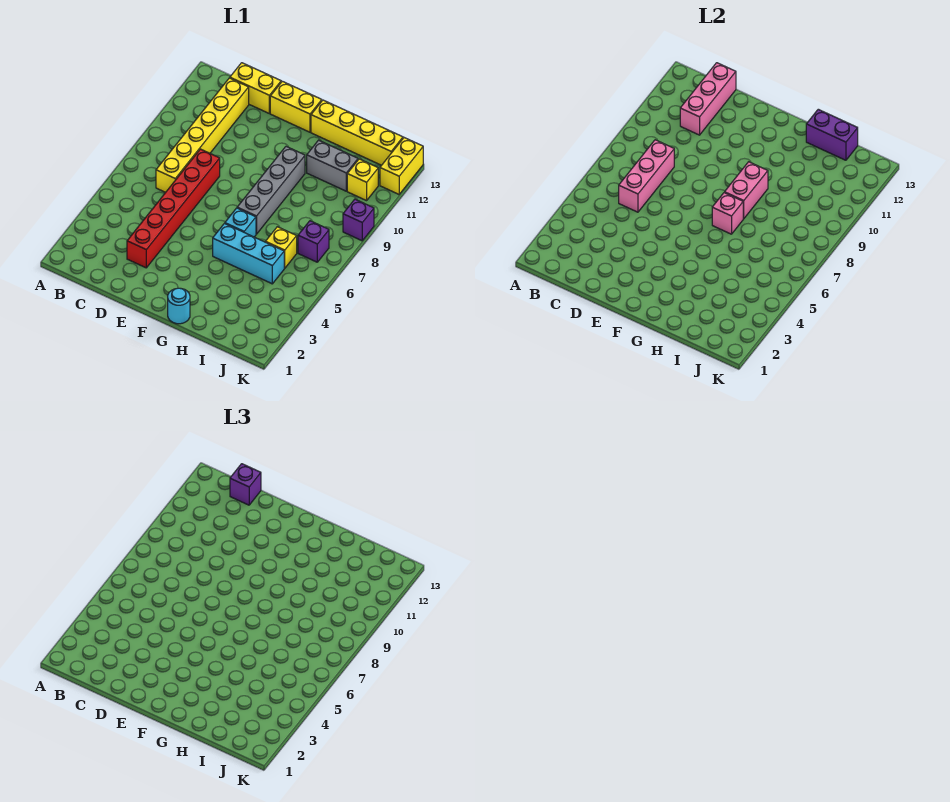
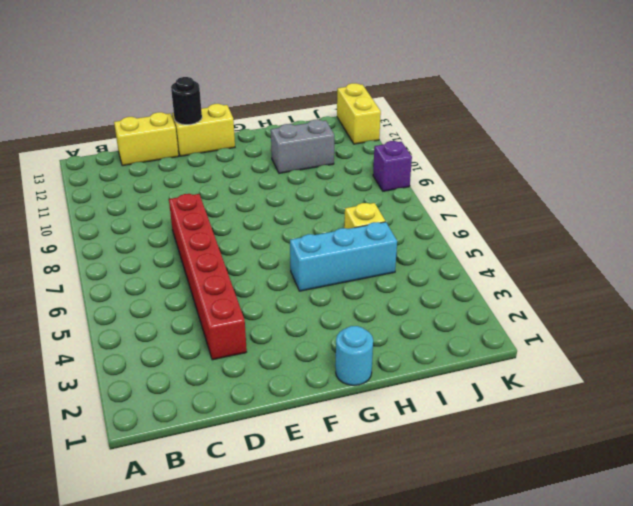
black round brick E13 level 2 -> none
none -> yellow brick C7:C12 level 1
none -> cyan brick G6 level 1
none -> grey brick G7:G10 level 1

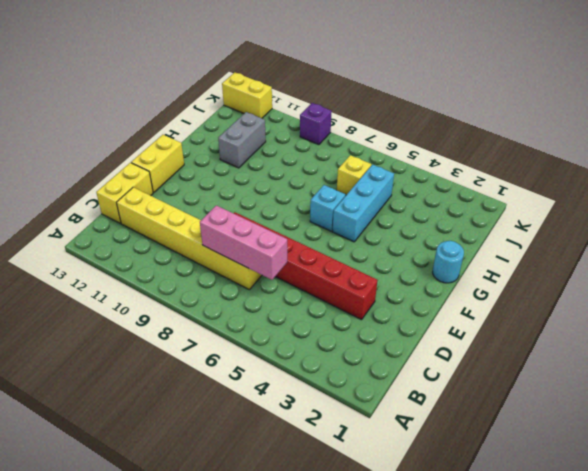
none -> grey brick G7:G10 level 1
none -> yellow brick G13:J13 level 1
none -> purple brick J7 level 1

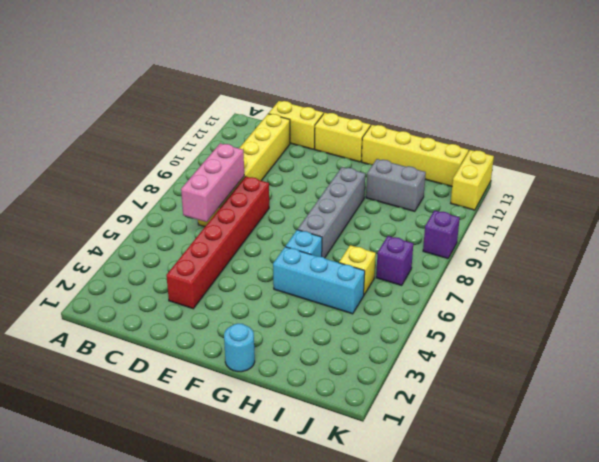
none -> yellow brick J11 level 1
none -> pink brick C11:C13 level 2
none -> pink brick G7 level 2

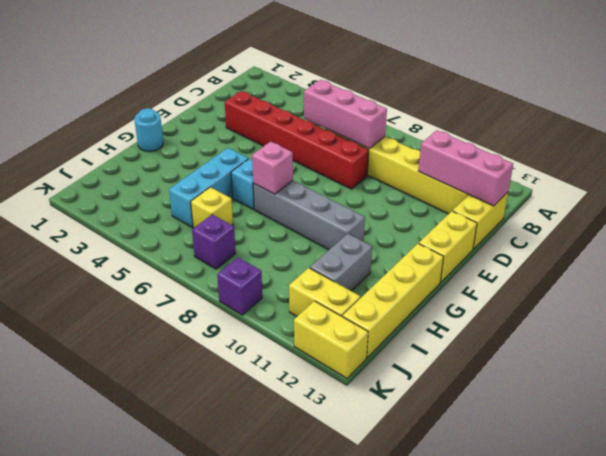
yellow brick J11:J12 level 1 -> yellow brick J11 level 1
none -> pink brick G8:G9 level 2
none -> purple brick H13:I13 level 2
none -> purple brick C13 level 3

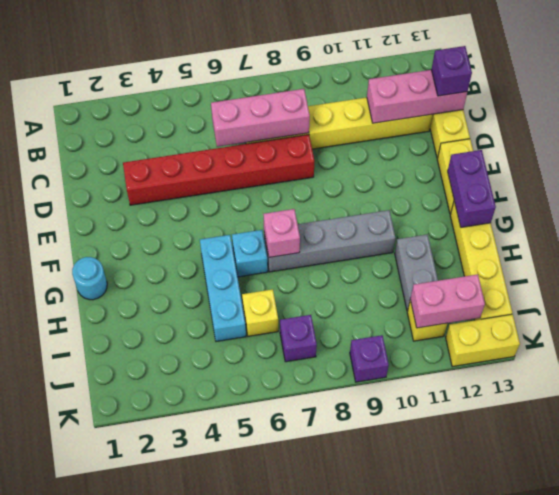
purple brick F13:G13 level 2 -> purple brick H13:I13 level 2
pink brick J11:J12 level 2 -> pink brick G8:G9 level 2

